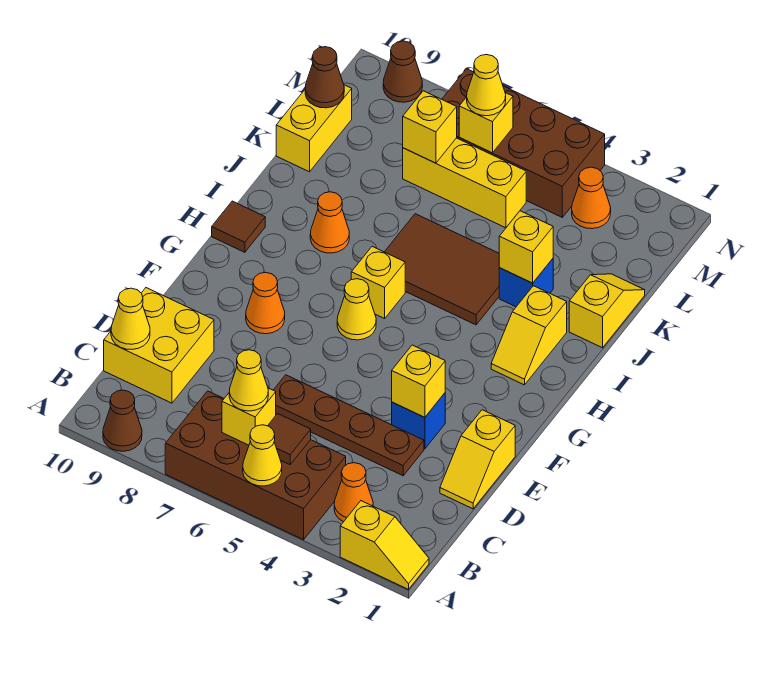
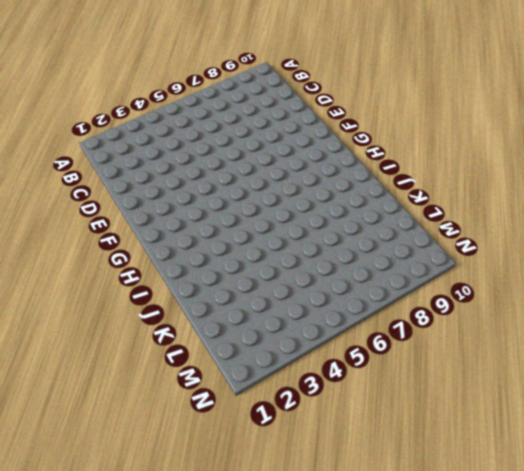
none -> yellow slope A1:A2 level 1 top 2
none -> brown brick A4:B7 level 1
none -> brown cone A9 level 1
none -> orange cone B3 level 1

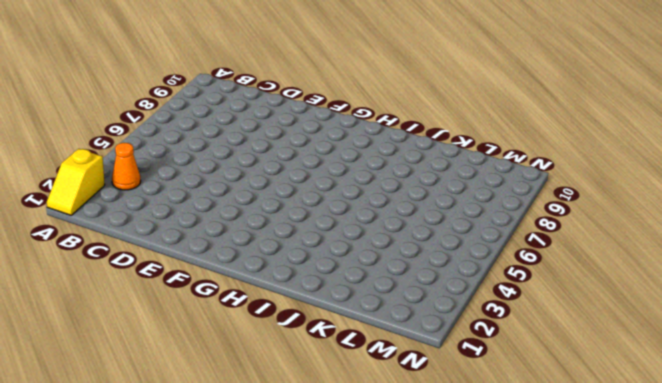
none -> brown brick A4:B7 level 1
none -> brown cone A9 level 1
none -> yellow brick C9:D10 level 1
none -> yellow slope D1:E1 level 1 top E

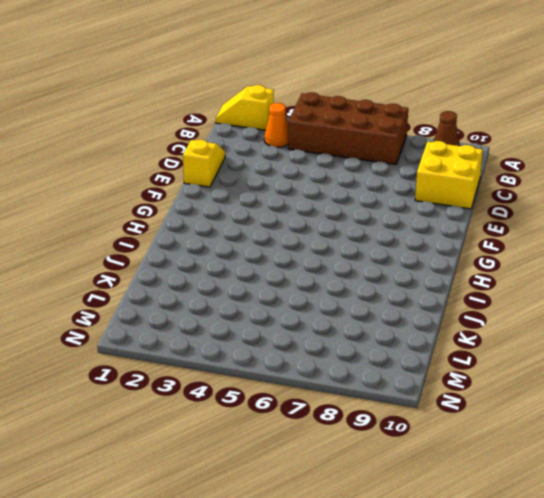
none -> brown plate D3:D6 level 1
none -> blue brick E3 level 1
none -> orange cone F8 level 1
none -> yellow cone G6 level 1

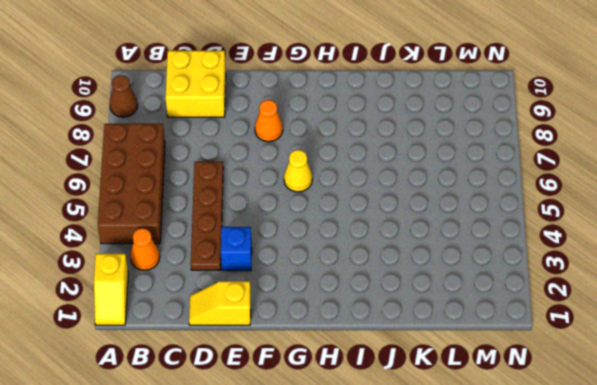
none -> yellow slope H2:I2 level 1 top I
none -> yellow brick H6 level 1
none -> brown tile H10 level 1
none -> brown tile I4:J6 level 1

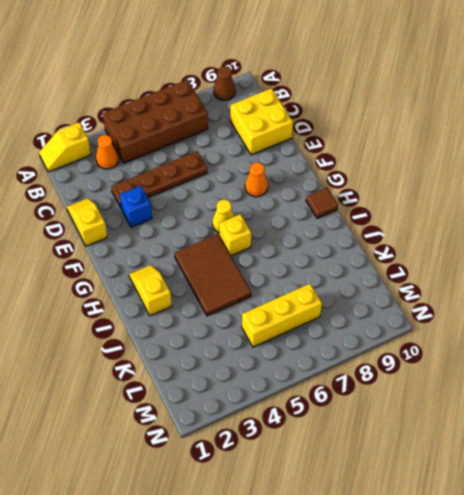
brown tile H4:J5 level 1 -> brown tile I4:J6 level 1
none -> orange cone I8 level 1
none -> yellow slope J1:K1 level 1 top J
none -> blue brick J3 level 1
none -> yellow brick K10:L10 level 1

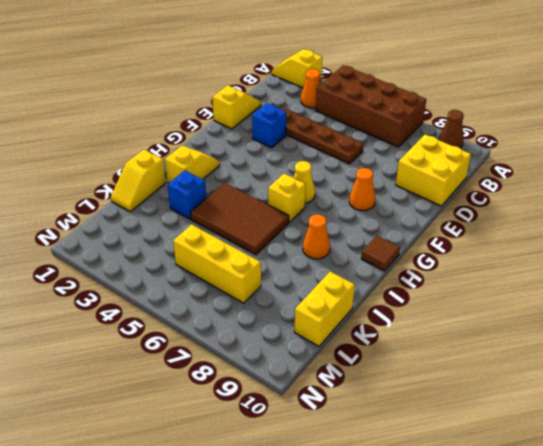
none -> orange cone M3 level 1
none -> brown brick M4:N7 level 1
none -> brown cone N9 level 1
none -> yellow cone A5 level 2

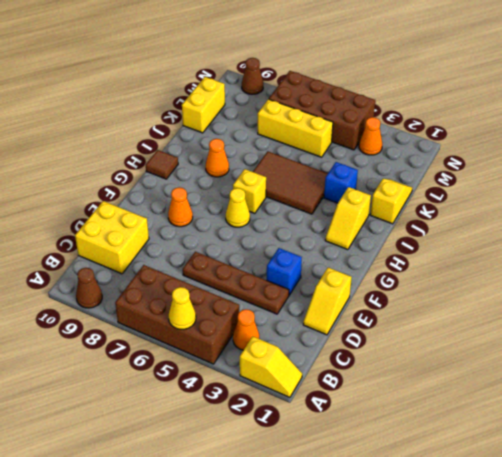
none -> brown tile B5 level 2
none -> yellow brick B6 level 2
none -> yellow cone C10 level 2
none -> yellow brick E3 level 2

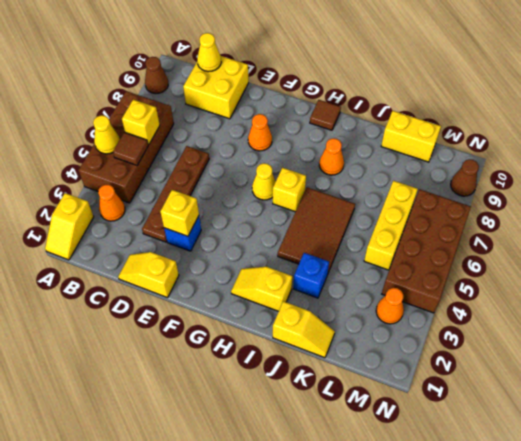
none -> yellow brick J3 level 2
none -> yellow brick L7 level 2
none -> brown cone L10 level 2
none -> yellow brick M6 level 2

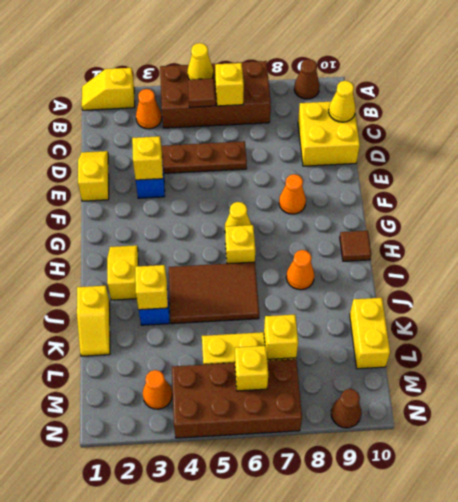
none -> brown cone L10 level 2
none -> yellow cone B6 level 3
none -> yellow cone M6 level 3

